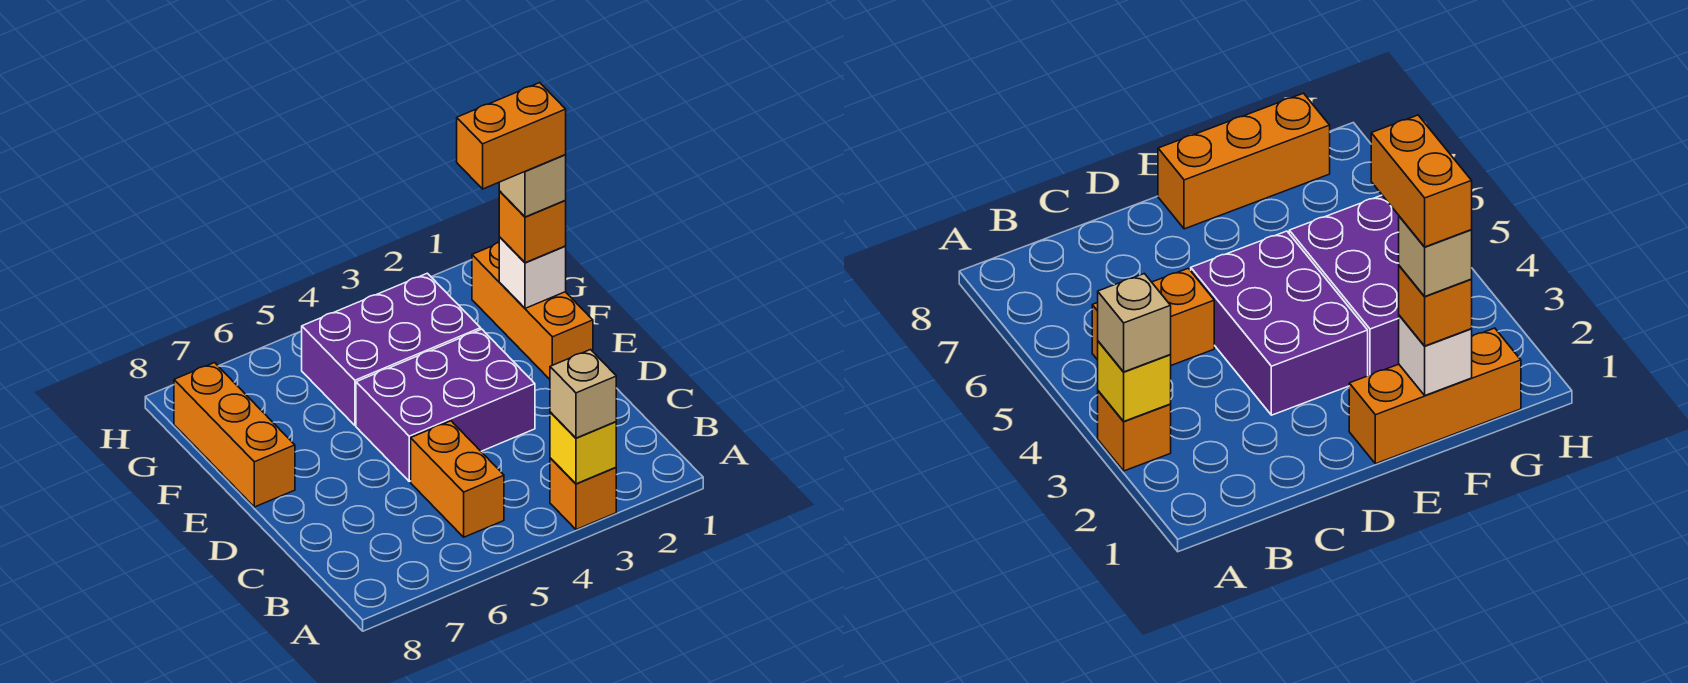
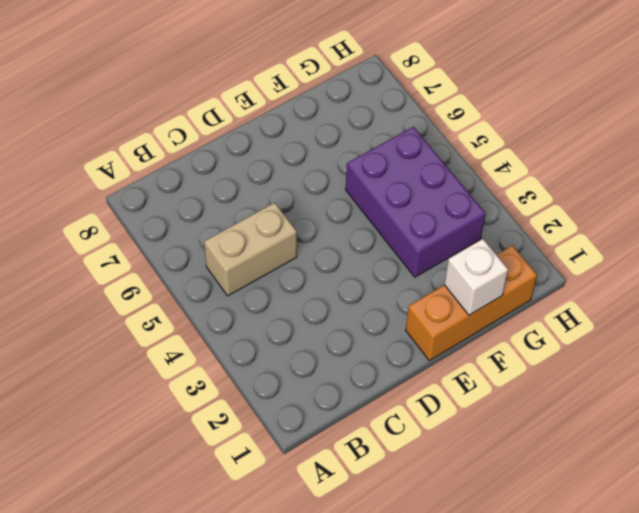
tan brick B5:C5 level 1 -> orange brick B5:C5 level 1
none -> orange brick A3 level 1
none -> purple brick D3:E5 level 1
none -> orange brick E8:G8 level 1

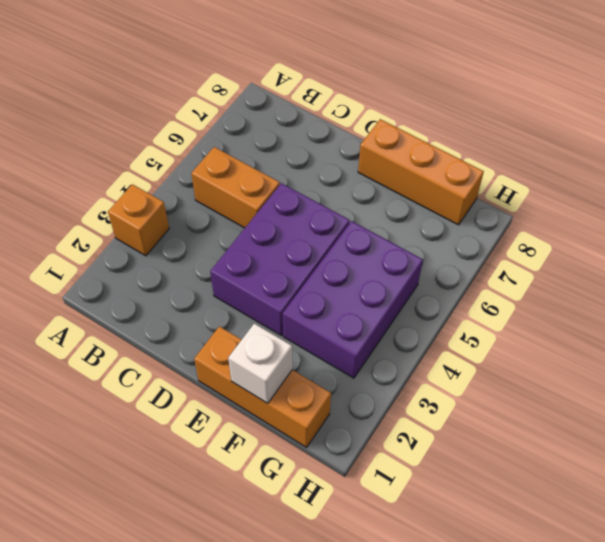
none -> yellow brick A3 level 2
none -> tan brick A3 level 3
none -> orange brick F1 level 3

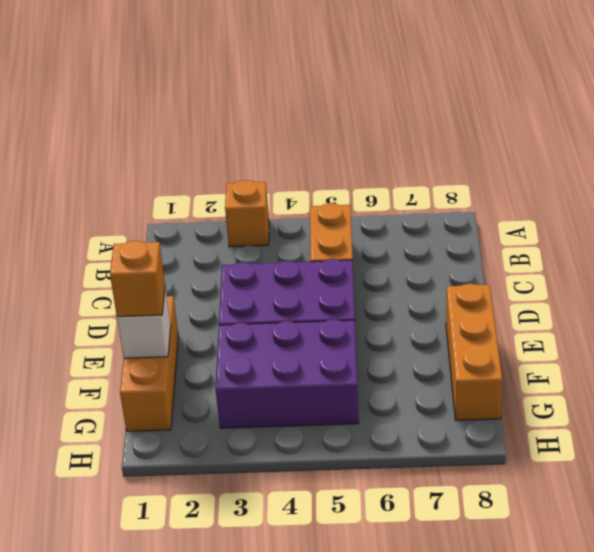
none -> yellow brick A3 level 2
none -> tan brick A3 level 3
none -> tan brick F1 level 4

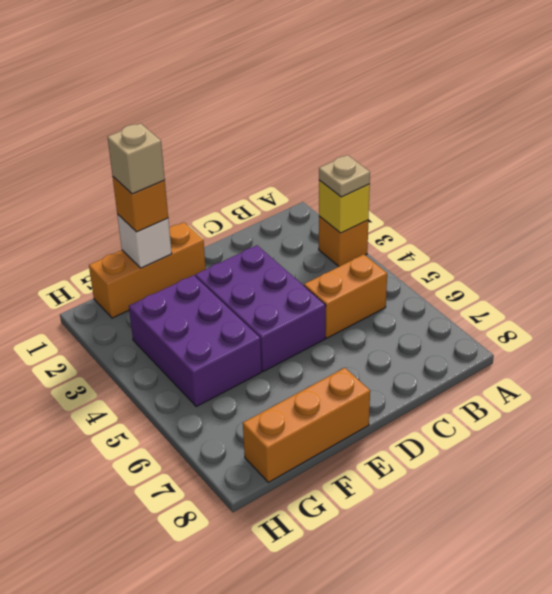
tan plate A3 level 3 -> tan brick A3 level 3
none -> orange brick F1:F2 level 5

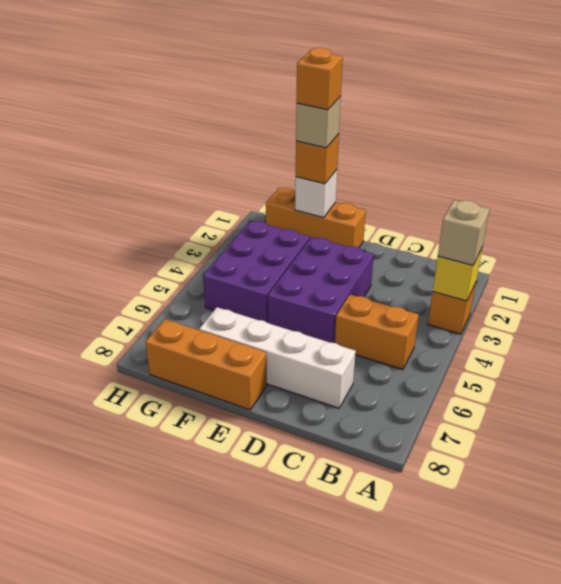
white brick C7:F7 level 1 -> none
orange brick F1 level 5 -> orange brick F1:F2 level 5

